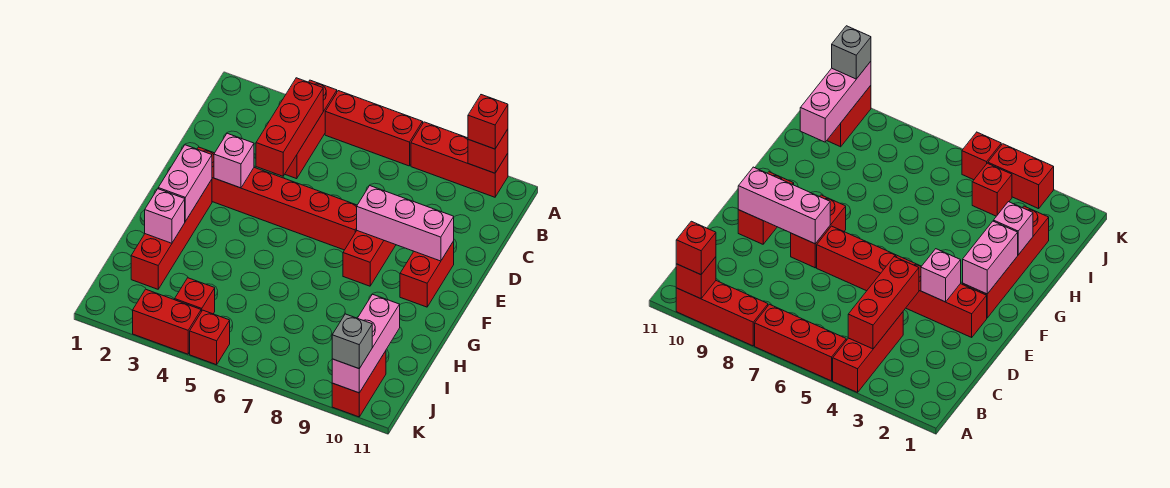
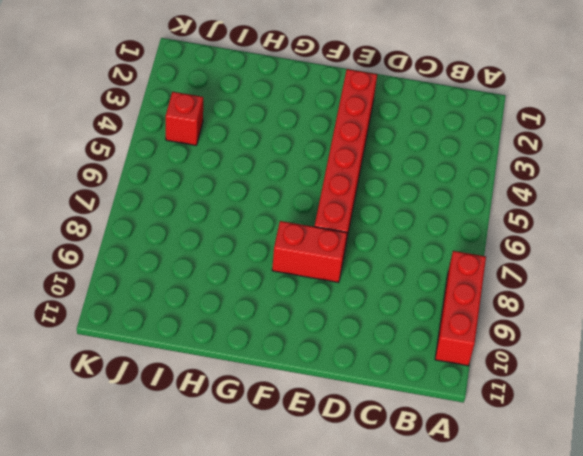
none -> red brick A4:C4 level 1
none -> red brick A5:A7 level 1
none -> red brick E10:F10 level 1

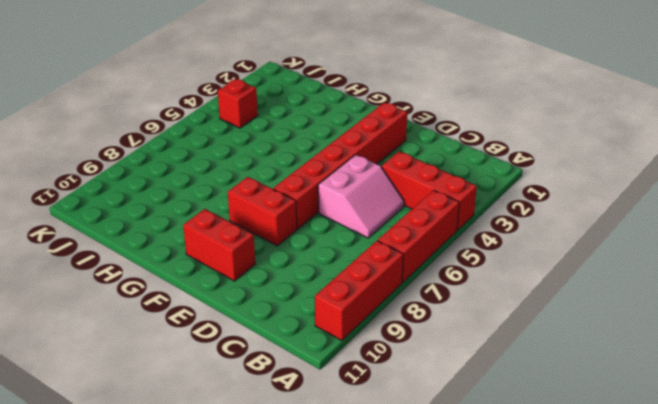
pink slope C5:D6 level 1 top D -> none
none -> red brick F2:I2 level 1
none -> red brick J10:K10 level 1
none -> red brick K3:K4 level 1

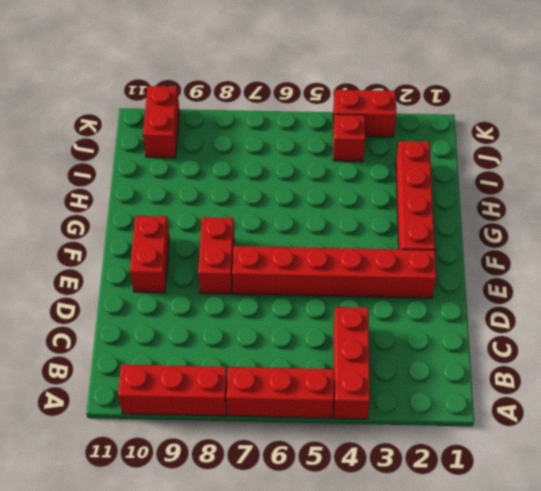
none -> red brick K5 level 1
none -> red brick A10 level 2
none -> red brick B4:D4 level 2

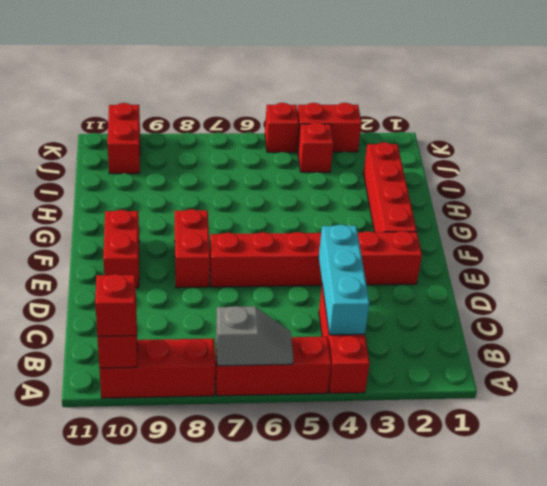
grey slope A6:A7 level 2 top 7 -> none
cyan brick B4:D4 level 2 -> red brick B4:D4 level 2
none -> pink brick E3 level 2
none -> pink brick E8:E10 level 2
none -> pink brick F2:G2 level 2

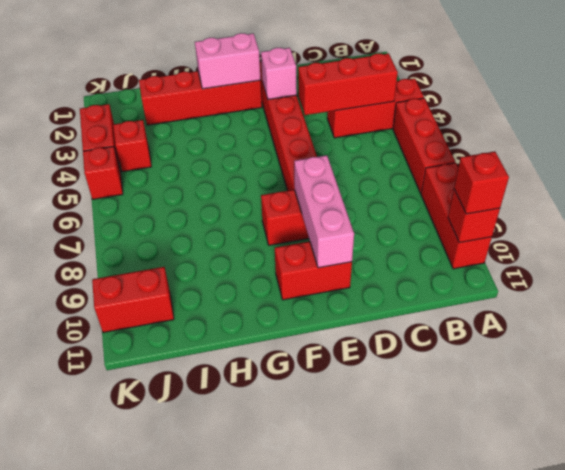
none -> pink brick H2 level 2
none -> pink brick I10:K10 level 2
none -> grey brick K10 level 3

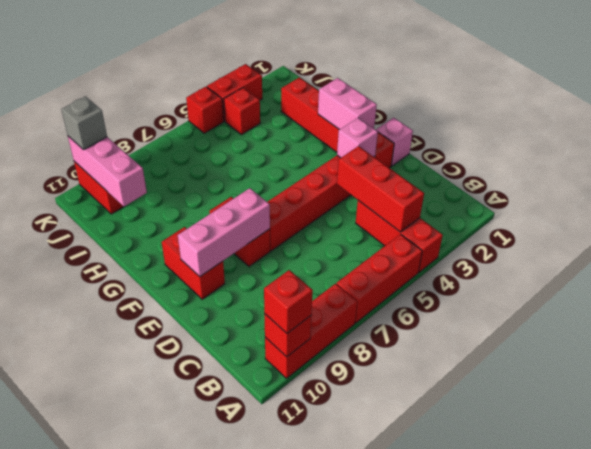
pink brick E1 level 1 -> pink brick H2 level 2

